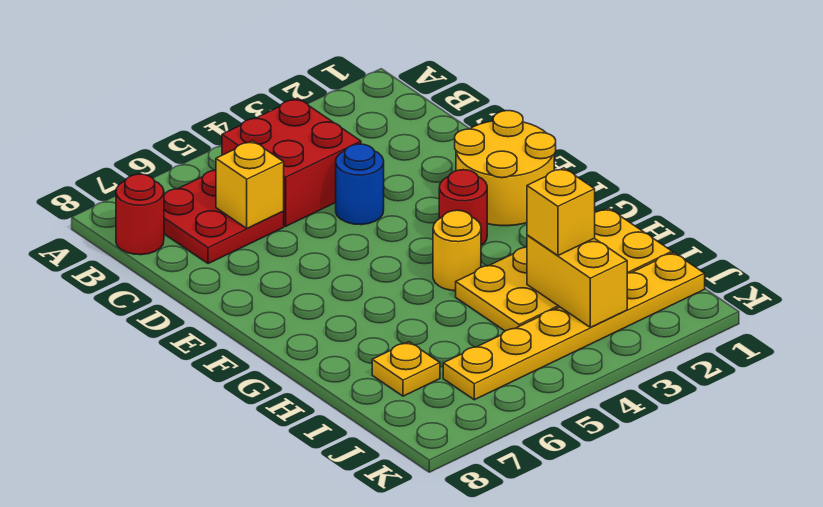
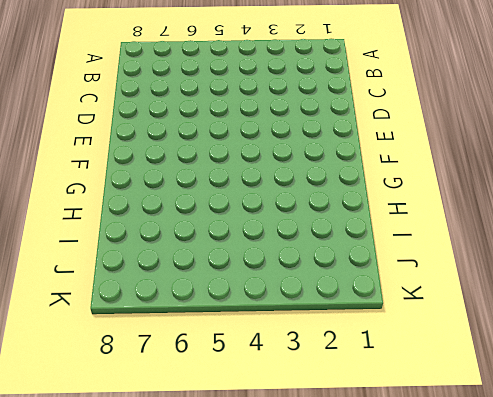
none -> red brick B4:C5 level 1
none -> red plate B6:C7 level 1
none -> red round brick B8 level 1

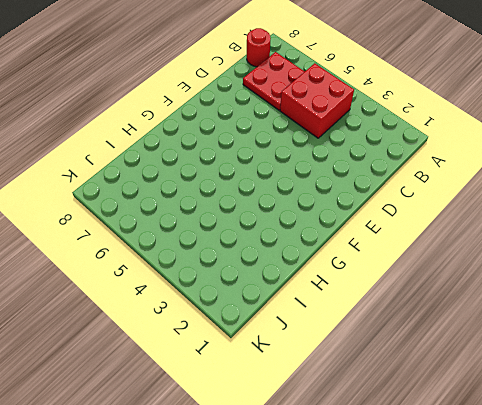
none -> blue round brick D4 level 1
none -> yellow round brick E1:F2 level 1
none -> red round brick F3 level 1

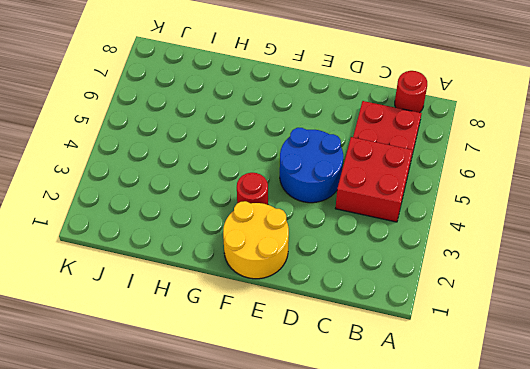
blue round brick D4:E5 level 1 -> blue round brick D4 level 1
none -> yellow round brick G4 level 1
none -> yellow plate H1:I4 level 1
none -> yellow plate I7 level 1

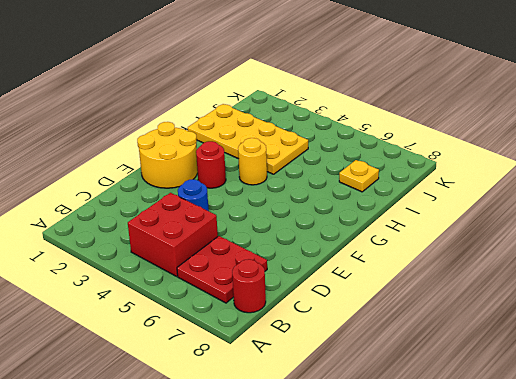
none -> yellow plate J1:J6 level 1
none -> yellow brick C6 level 2
none -> yellow brick I3:J3 level 2

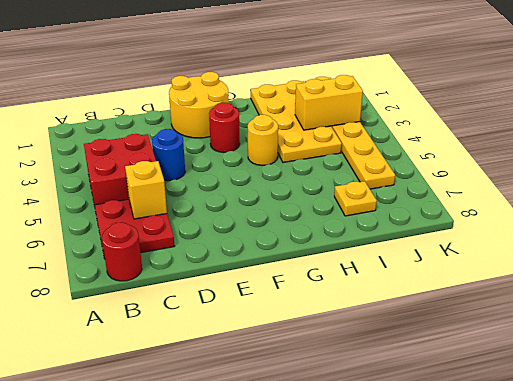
none -> yellow brick I3 level 3

